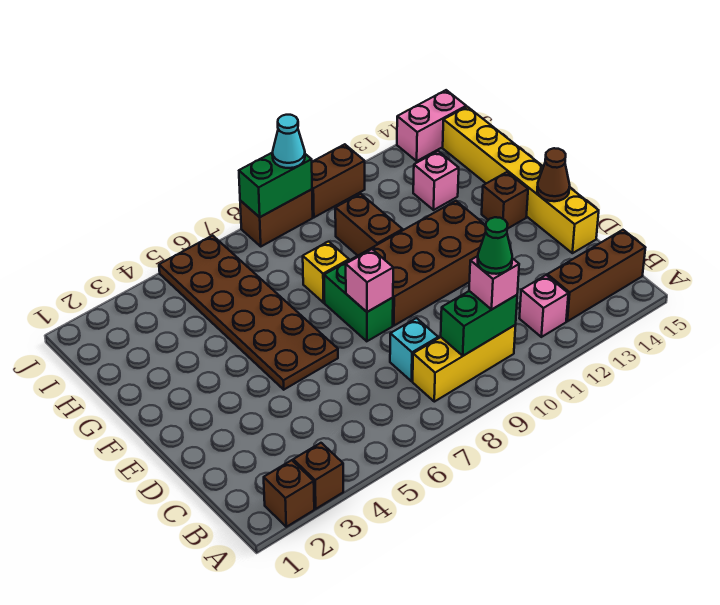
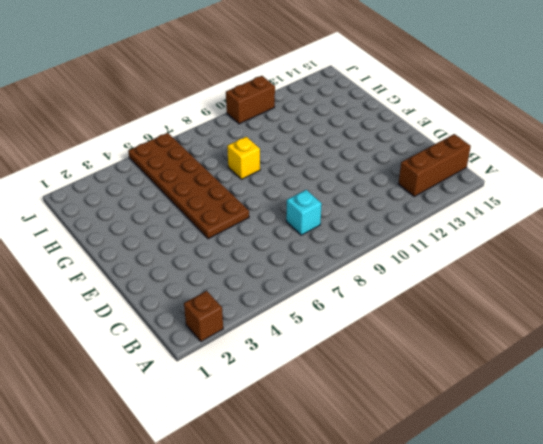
none -> brown brick A3 level 1
none -> yellow brick B8:B10 level 1
none -> pink brick B12 level 1

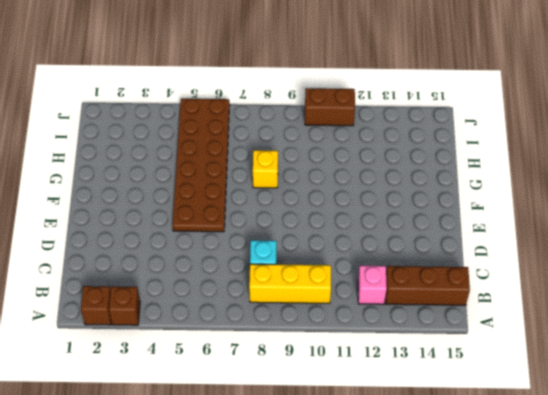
none -> yellow brick D15:I15 level 1
none -> green brick E8:F8 level 1
none -> brown brick E9:F12 level 1

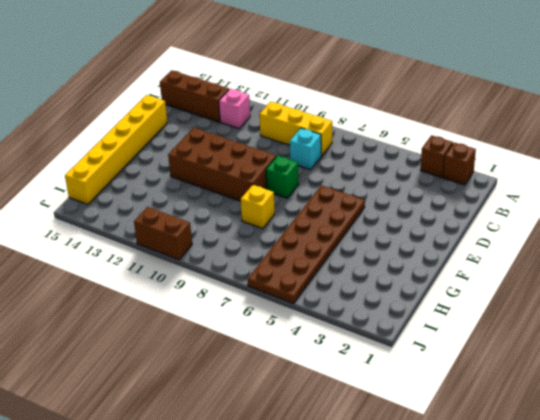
green brick E8 level 1 -> green brick E8:F8 level 1
none -> brown brick F14 level 1
none -> brown brick G10:H10 level 1
none -> pink brick H13 level 1

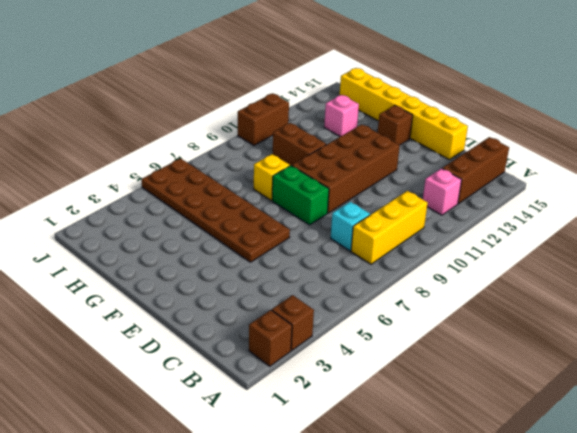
none -> brown brick J8:J9 level 1
none -> pink brick J14:J15 level 1
none -> green brick B9:B10 level 2

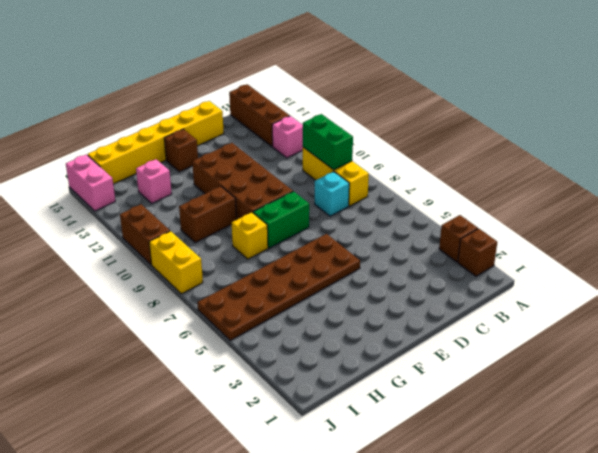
yellow brick J8:J9 level 1 -> brown brick J8:J9 level 1
none -> pink brick E8 level 2
none -> brown cone E15 level 2
none -> green brick J8:J9 level 2

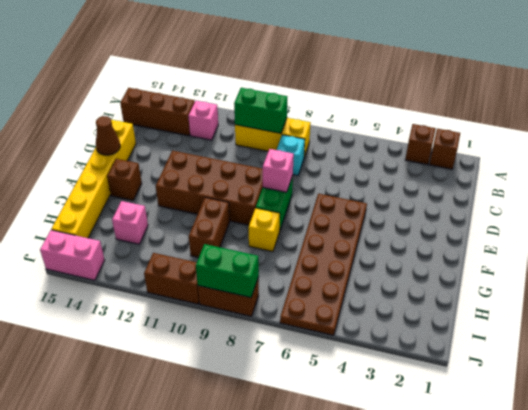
none -> pink brick B10 level 3
none -> cyan cone J9 level 3
none -> green cone B10 level 4

